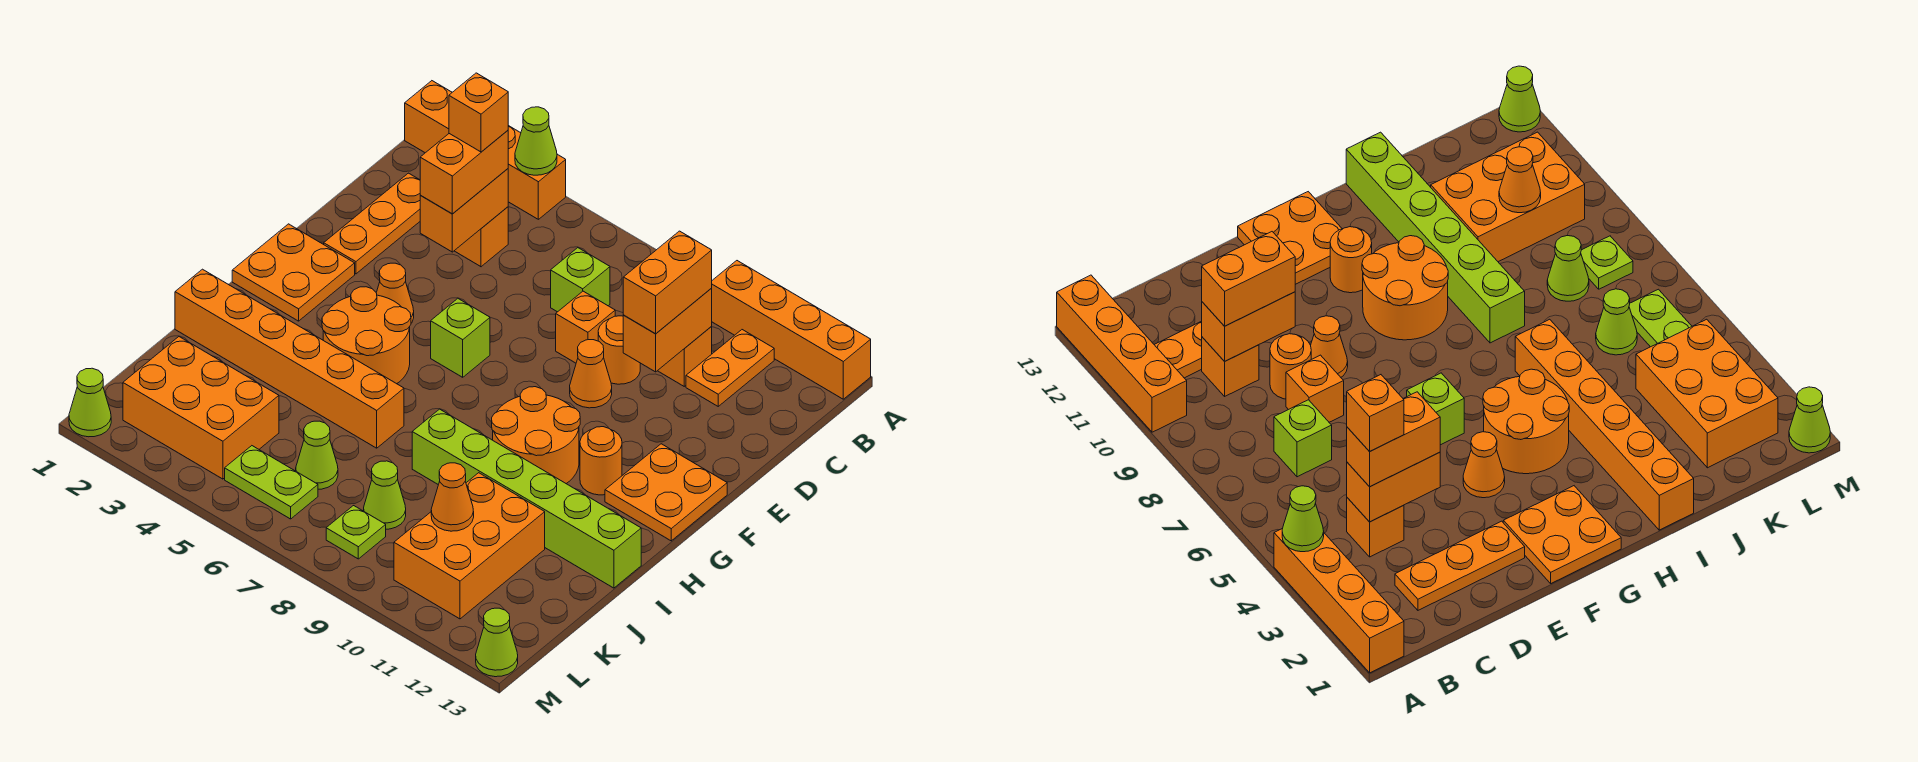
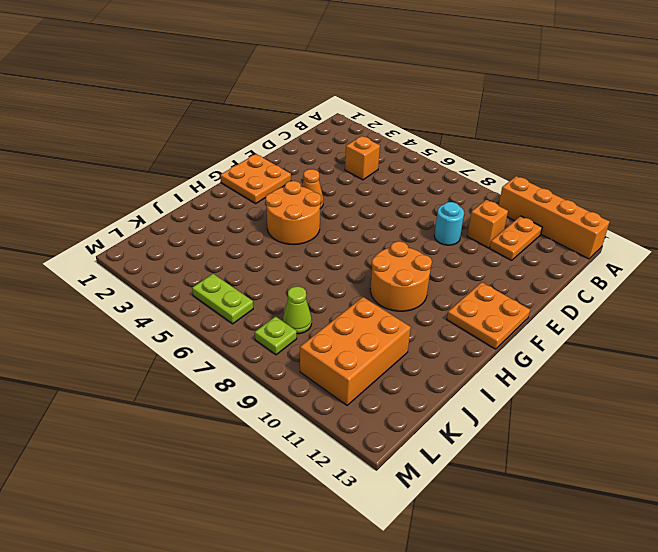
cyan round brick D9 level 1 -> orange round brick D9 level 1
none -> orange brick A1:A4 level 1
none -> orange plate C2:E2 level 1
none -> lime brick C7 level 1
none -> orange brick D8 level 1

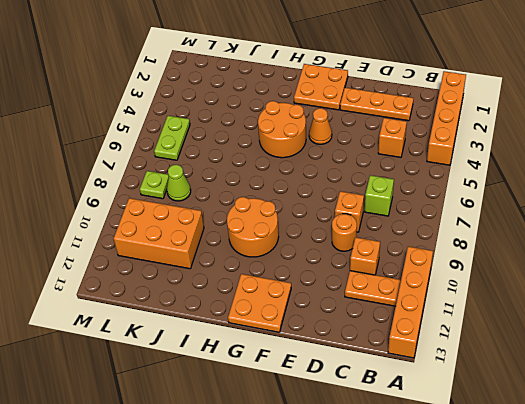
none -> orange cone E9 level 1
none -> lime brick F6 level 1
none -> orange round brick G11 level 1
none -> orange brick I1:I6 level 1

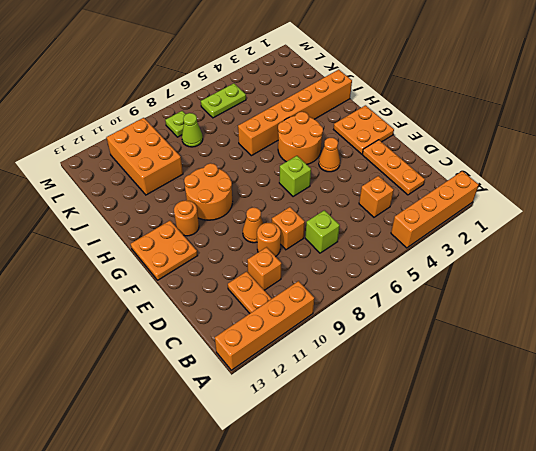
none -> lime brick I8:I13 level 1
none -> orange brick K2:L4 level 1
none -> lime cone K6 level 1
none -> lime cone M1 level 1

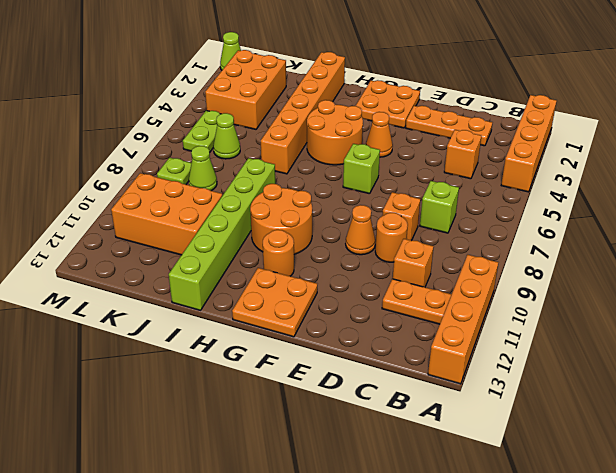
none -> lime cone M13 level 1
none -> lime cone A4 level 2
none -> orange brick C4:D4 level 2
none -> orange brick C10:D10 level 2

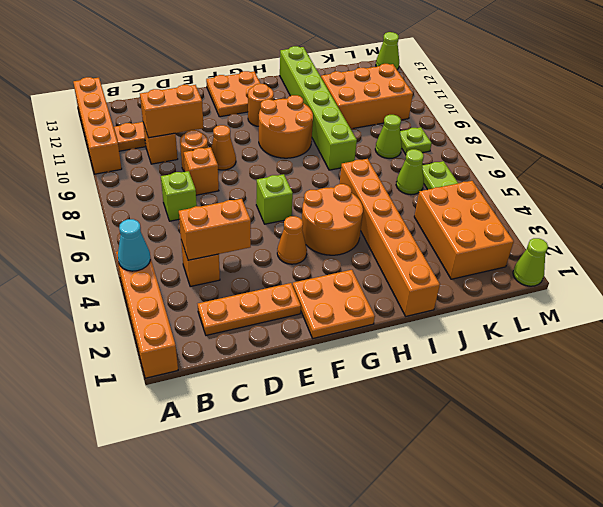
cyan cone A4 level 2 -> lime cone A4 level 2
none -> orange cone K10 level 2
none -> orange brick C4:D4 level 3
none -> orange brick C10:D10 level 3
none -> orange brick C4 level 4

